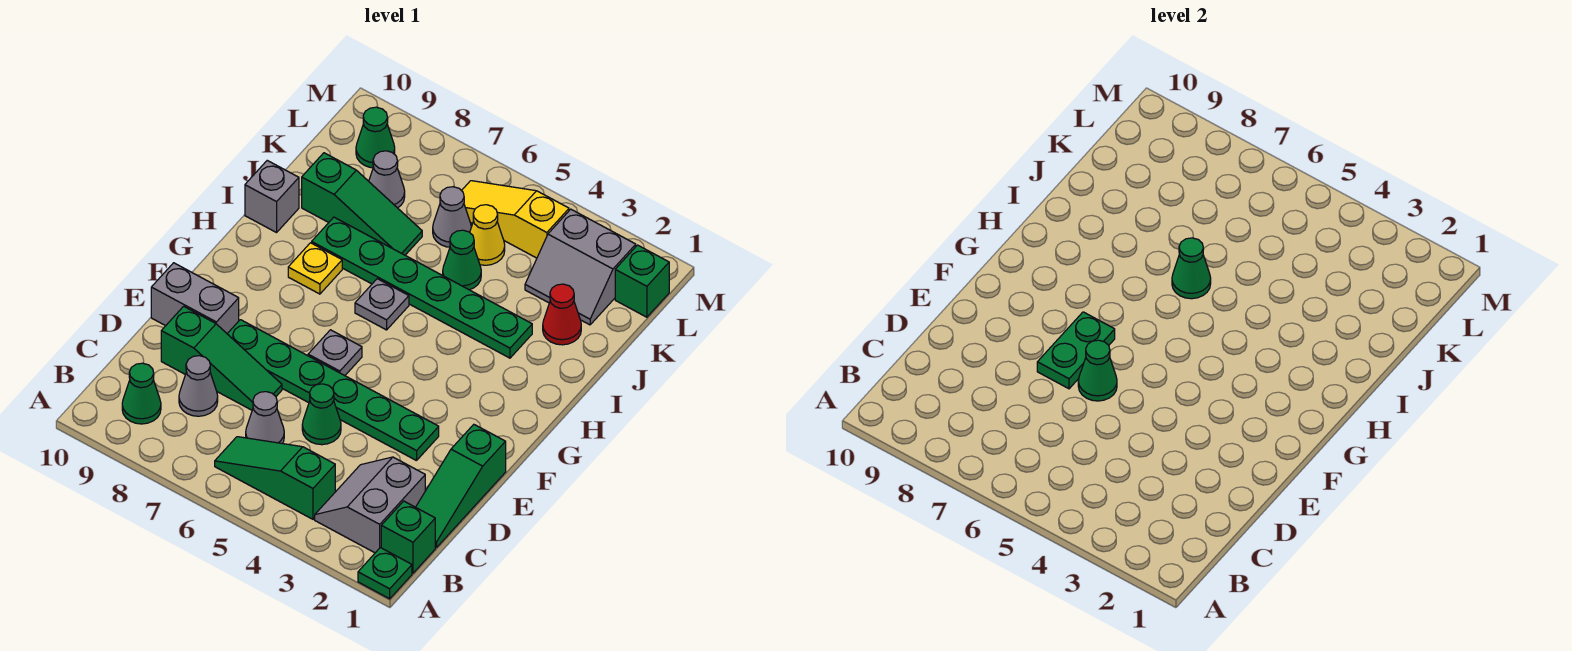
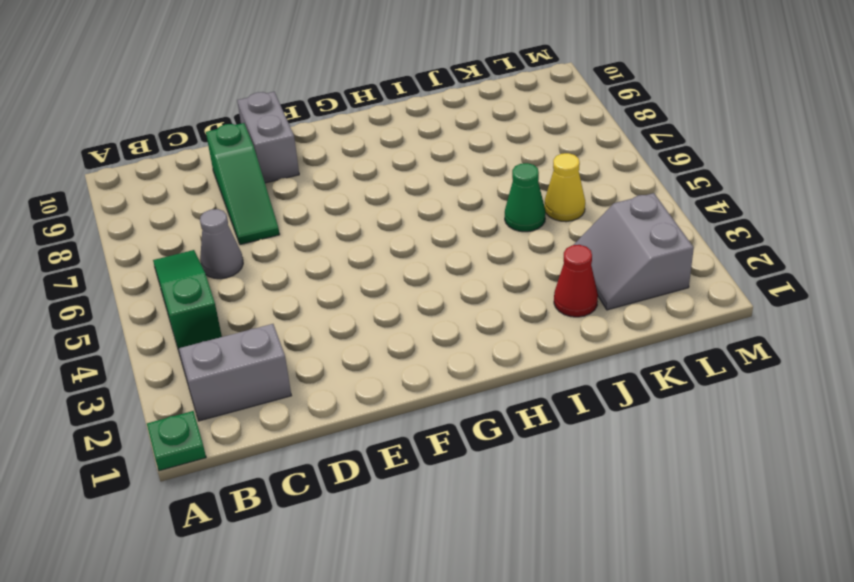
none -> green brick B1 level 1
none -> green cone B9 level 1
none -> green slope C1:E1 level 1 top E
none -> grey cone C8 level 1

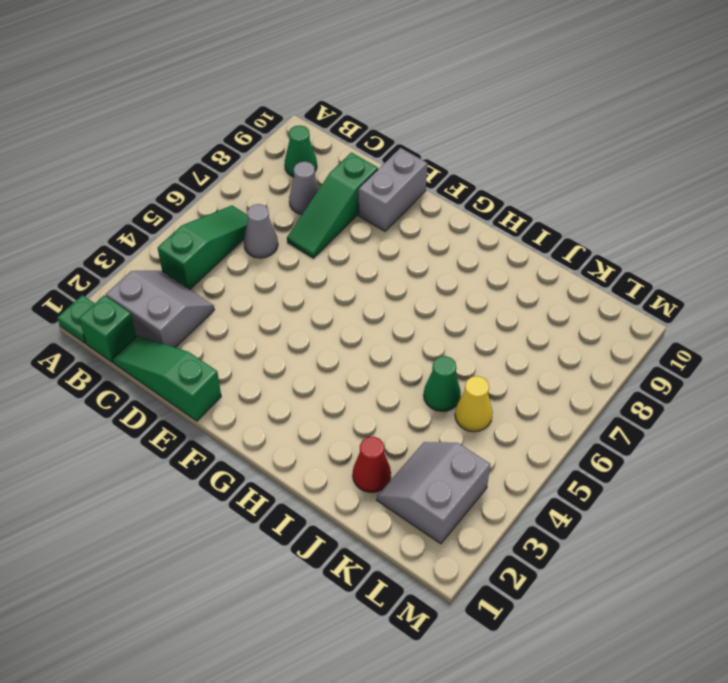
none -> green cone D5 level 1
none -> green plate E3:E8 level 1
none -> grey plate F6 level 1
none -> grey plate H6 level 1

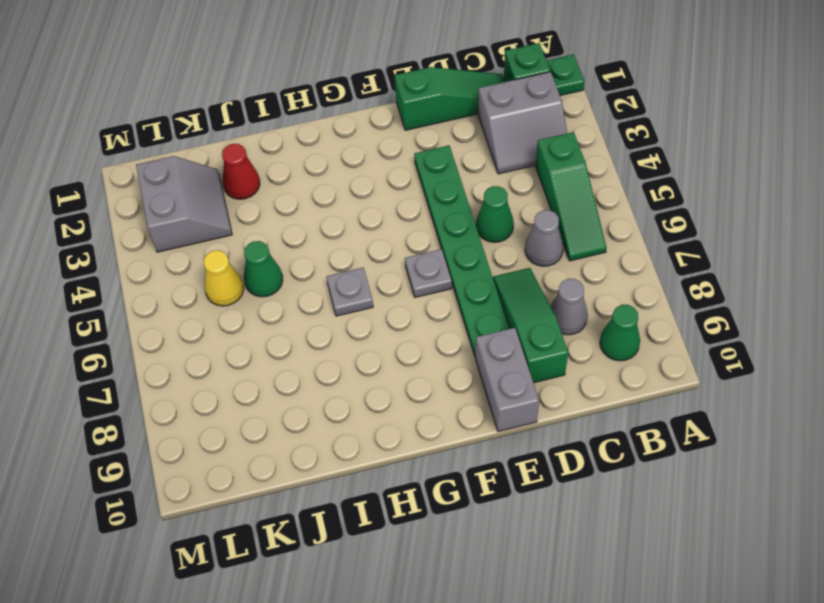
none -> yellow plate H8 level 1
none -> green plate I3:I8 level 1
none -> grey brick I10 level 1
none -> green slope J7:J9 level 1 top 9

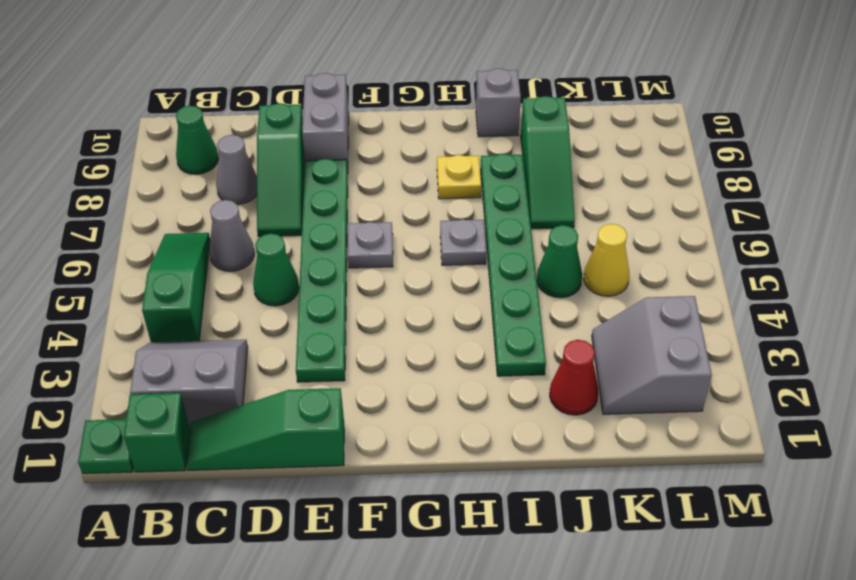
none -> grey cone K6 level 1
none -> grey cone K8 level 1
none -> green brick L1 level 1
none -> yellow slope L4:L6 level 1 top 4

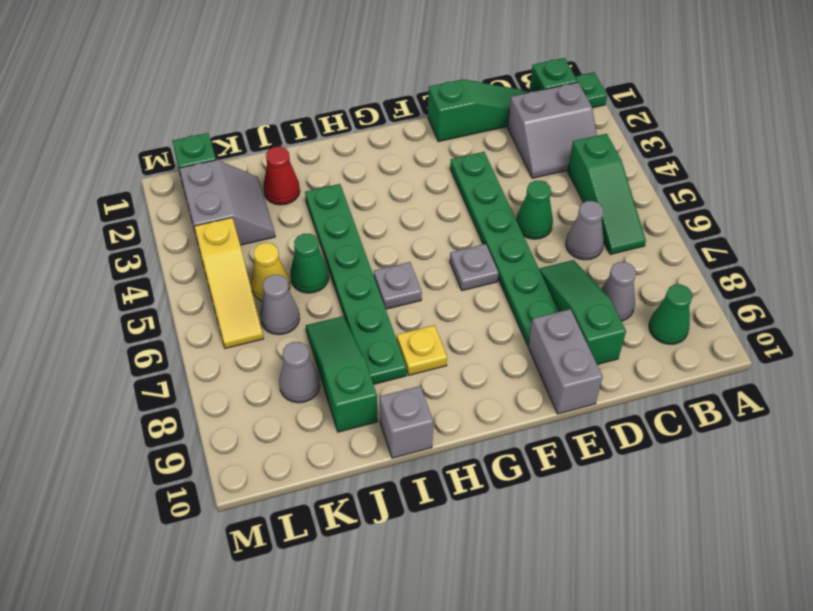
none -> green cone L9 level 1
none -> green cone E6 level 2
none -> green plate E7:F7 level 2
none -> green cone I6 level 2

